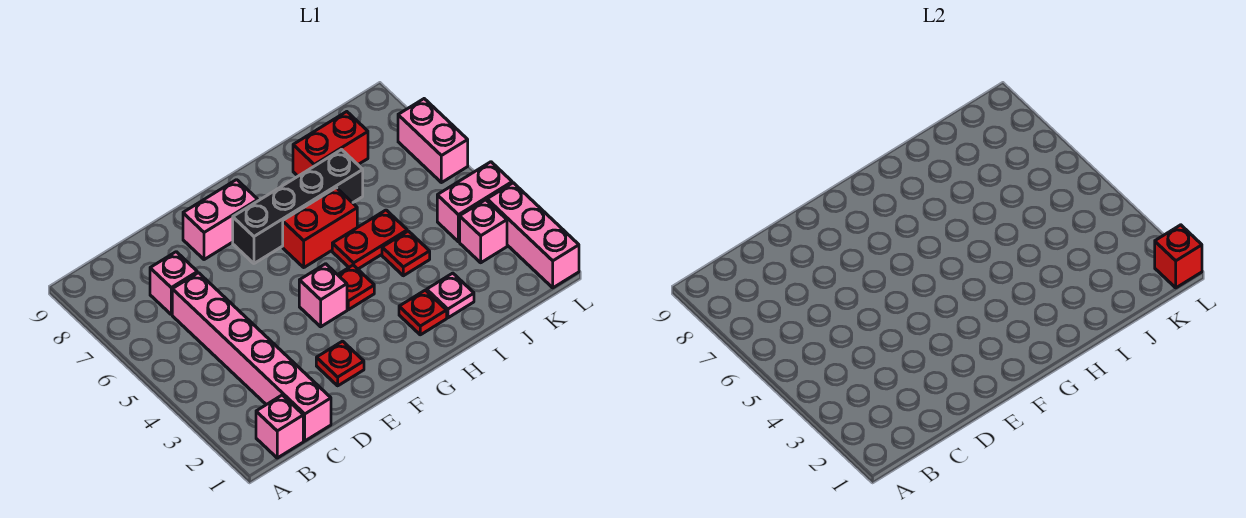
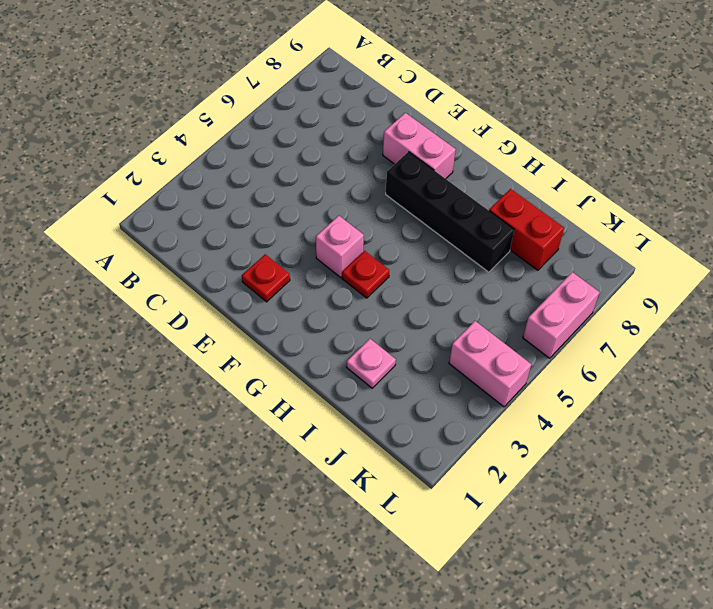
none -> pink brick B1 level 1
none -> pink brick C1:C6 level 1
none -> pink brick C7 level 1

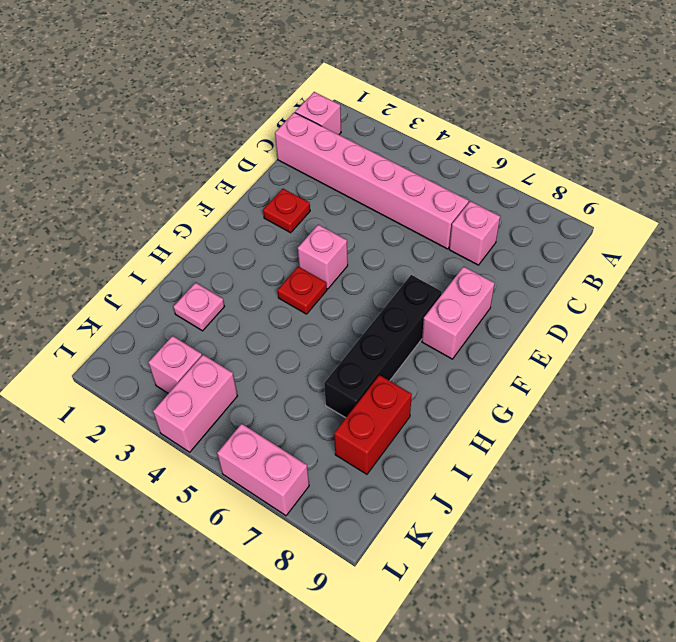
none -> red brick G6:H6 level 1
none -> red plate H2 level 1
none -> red plate H5:I5 level 1

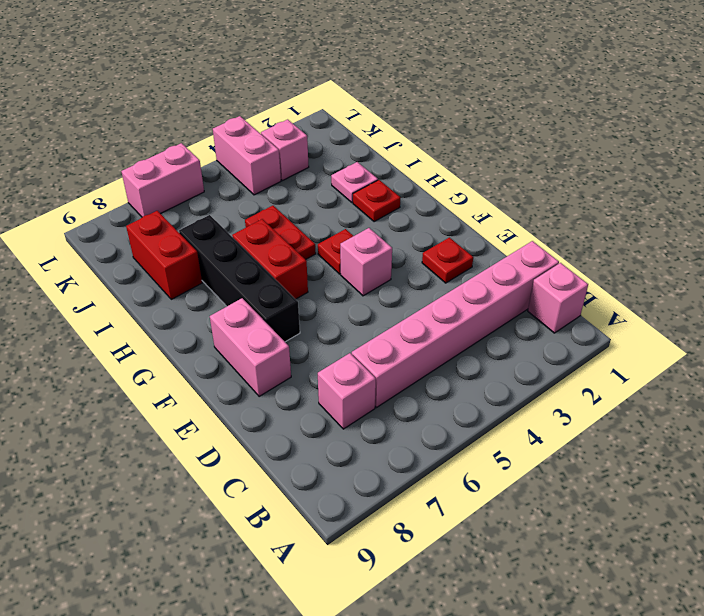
none -> red plate I4 level 1
none -> pink brick L1:L3 level 1
none -> red brick L1 level 2

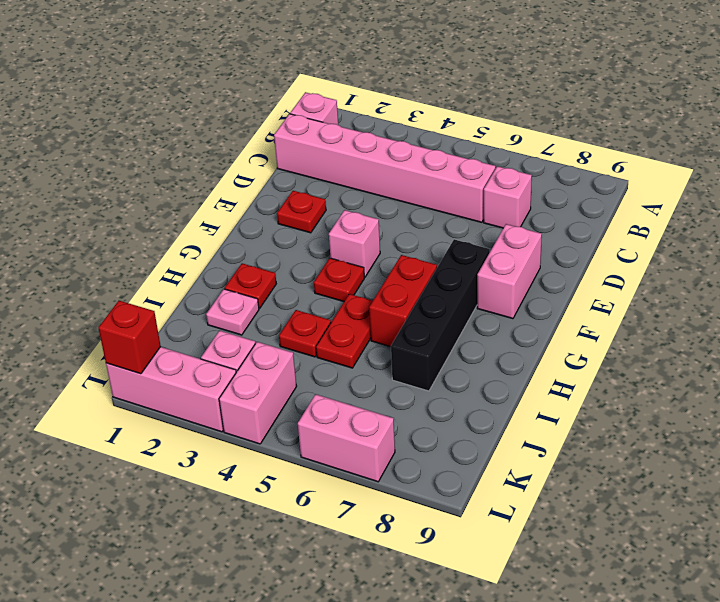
none -> red brick I8:J8 level 1

